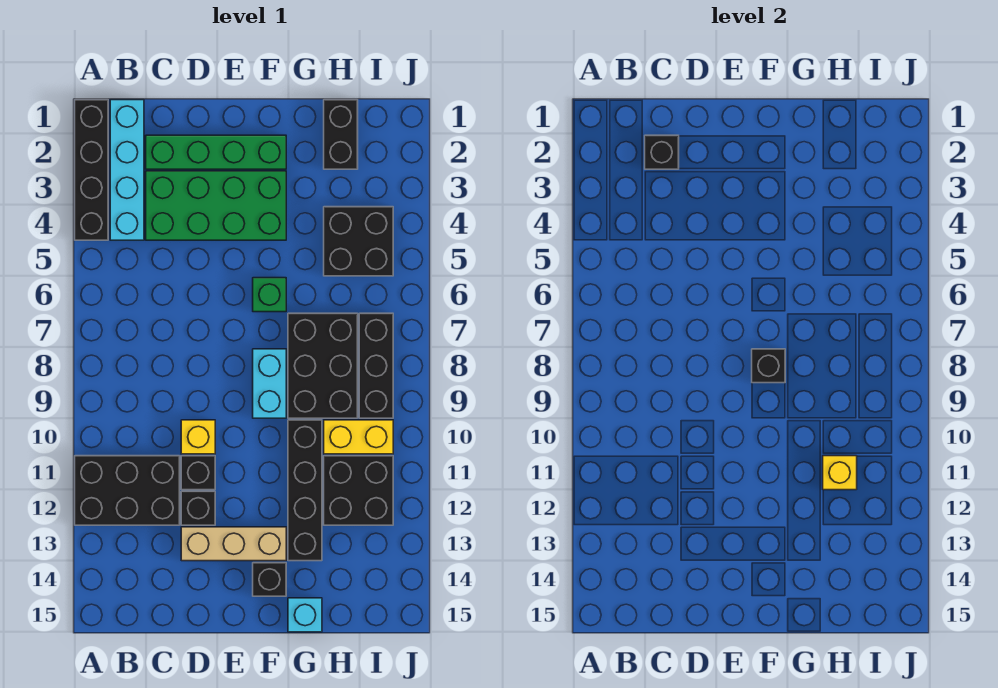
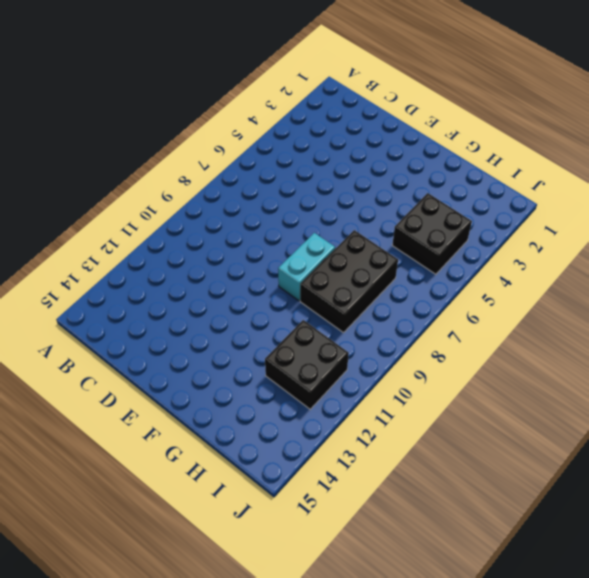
none -> black brick A1:A4 level 1
none -> black brick A11:C12 level 1
none -> cyan brick B1:B4 level 1

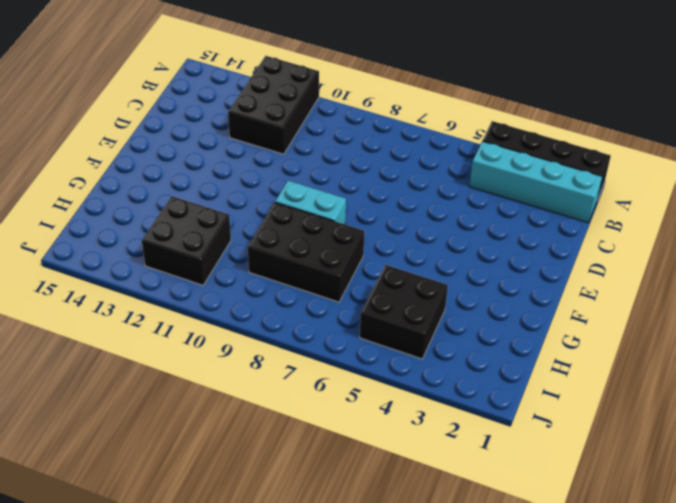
none -> green brick C2:F2 level 1
none -> green brick C3:F4 level 1
none -> yellow brick D10 level 1

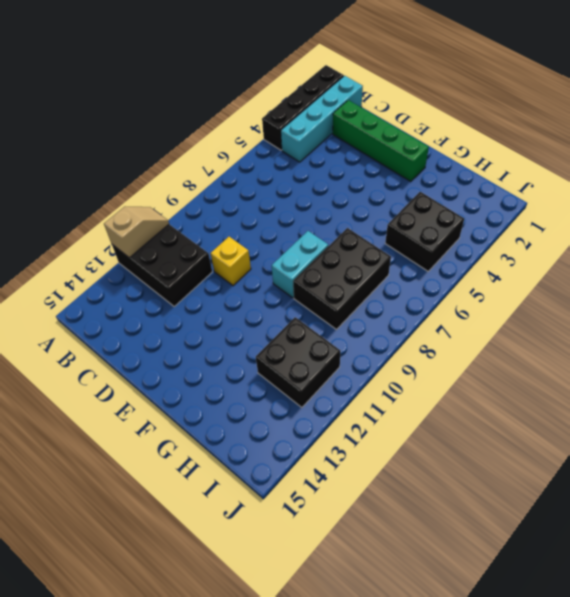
tan slope A11:A12 level 2 top 12 -> none
none -> green brick C3:F4 level 1
none -> black brick D11 level 1
none -> black brick D12 level 1

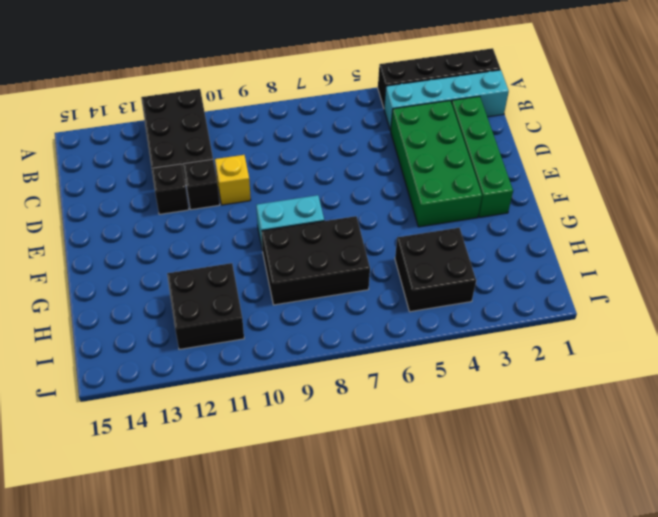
none -> tan brick D13:F13 level 1
none -> green brick F6 level 1
none -> black brick F14 level 1

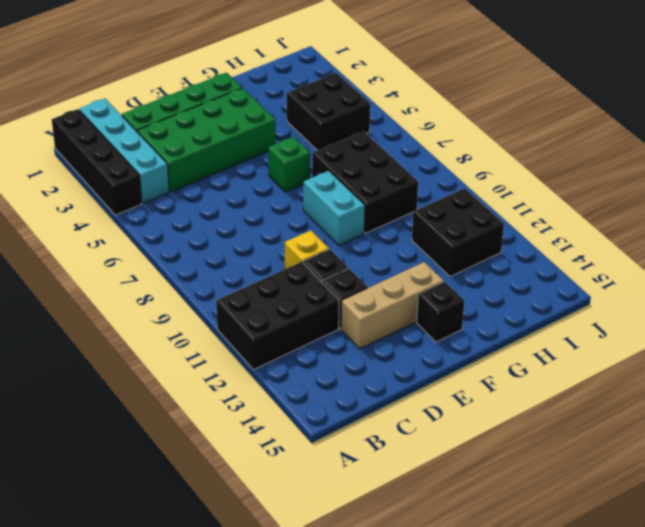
none -> black brick G10:G13 level 1
none -> cyan brick G15 level 1
none -> black brick H1:H2 level 1

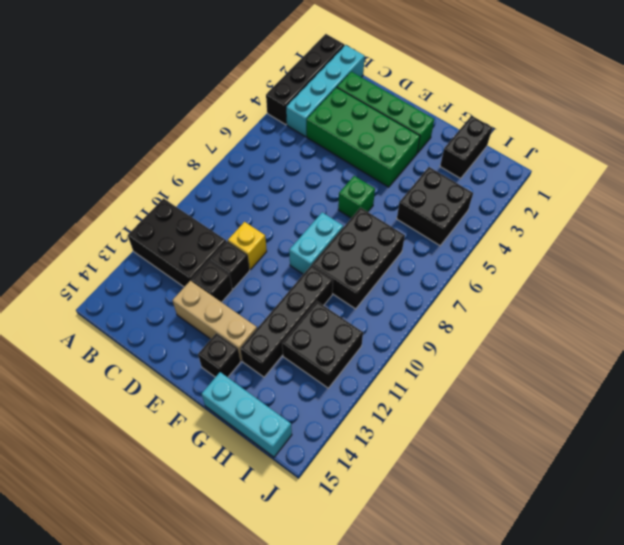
cyan brick G15:I15 level 1 -> cyan brick G15 level 1
none -> yellow brick H10:I10 level 1
none -> black brick I7:I9 level 1
none -> black brick C2 level 2

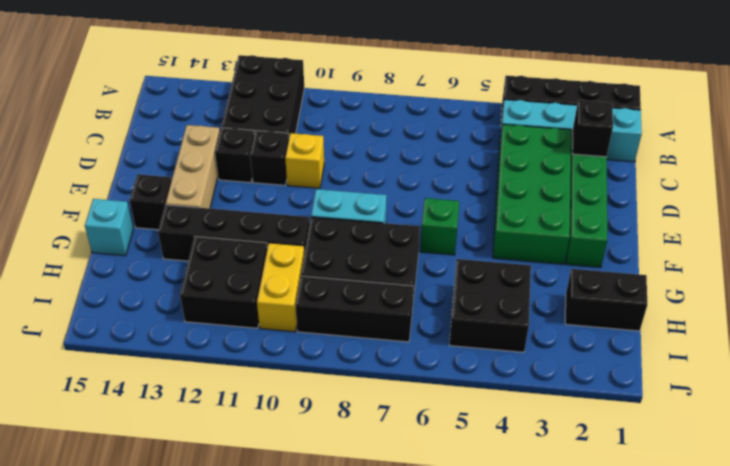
none -> black brick F8 level 2
none -> yellow brick H11 level 2

